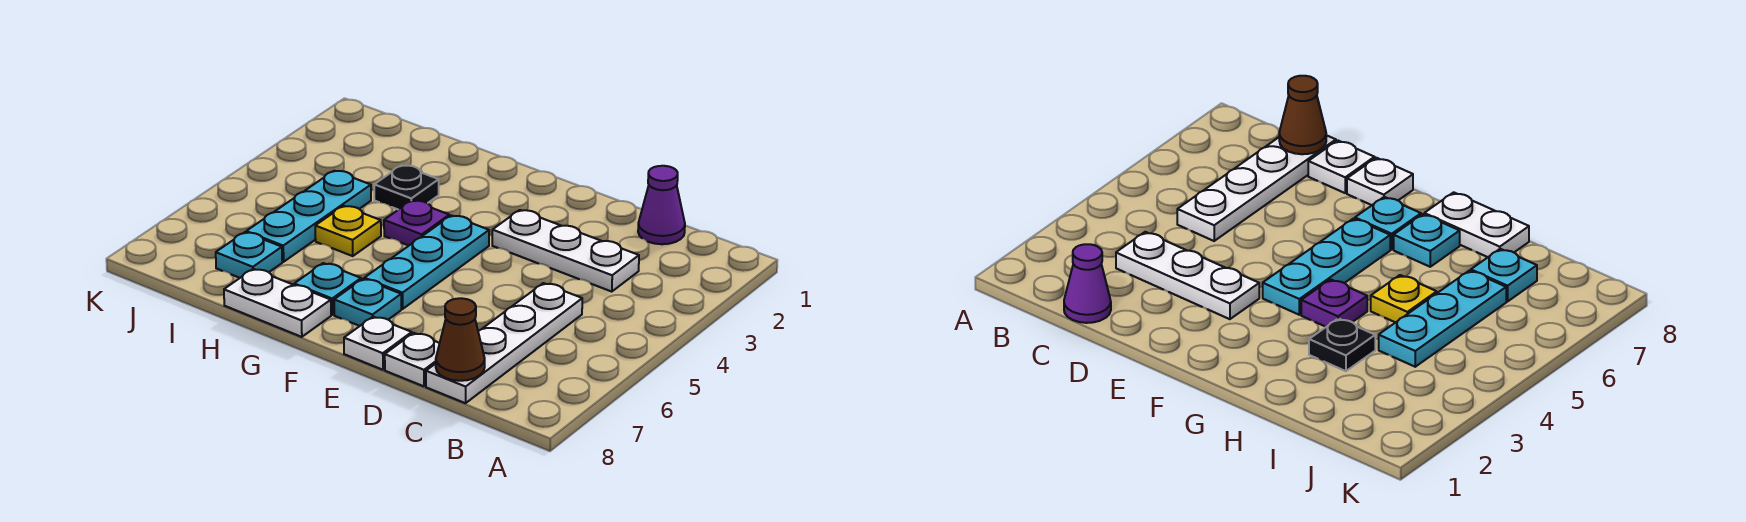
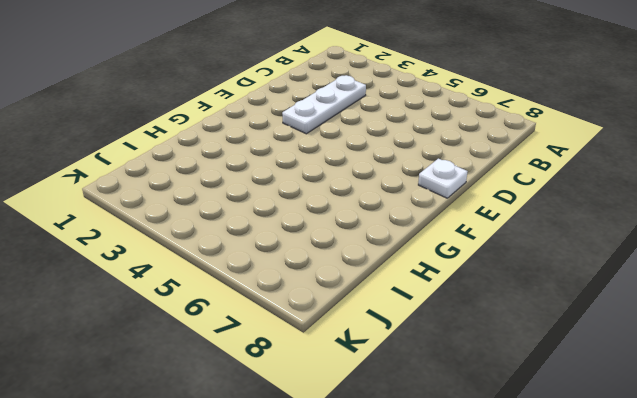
none -> purple cone C1 level 1
none -> white plate C5:C8 level 1
none -> white plate D8 level 1

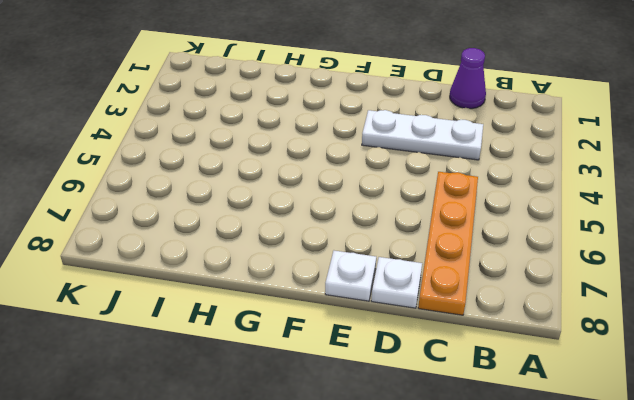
orange plate C5:C8 level 1 -> white plate C5:C8 level 1
none -> cyan plate F4:F6 level 1
none -> cyan plate F7 level 1
none -> purple plate G4 level 1

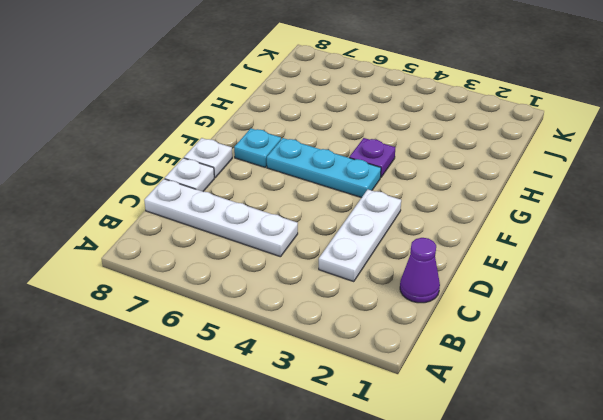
none -> cyan plate G7 level 1
none -> white plate G8:H8 level 1
none -> black plate H3 level 1

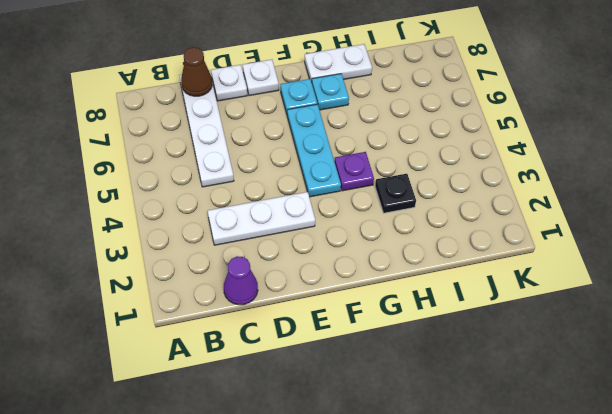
none -> yellow plate H5 level 1
none -> cyan plate I4:I6 level 1
none -> cyan plate I7 level 1

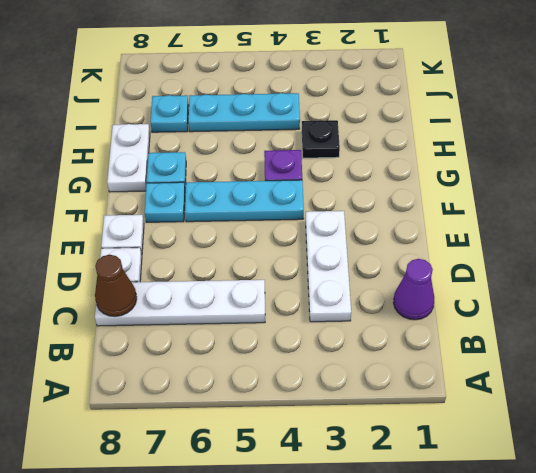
none -> yellow plate H5 level 1

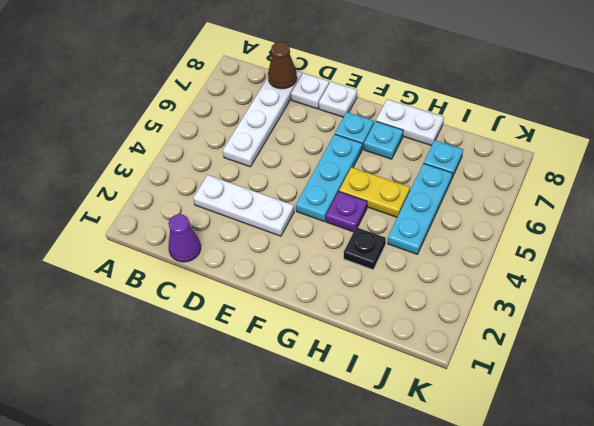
yellow plate G5:H5 level 1 -> yellow plate H5 level 1

